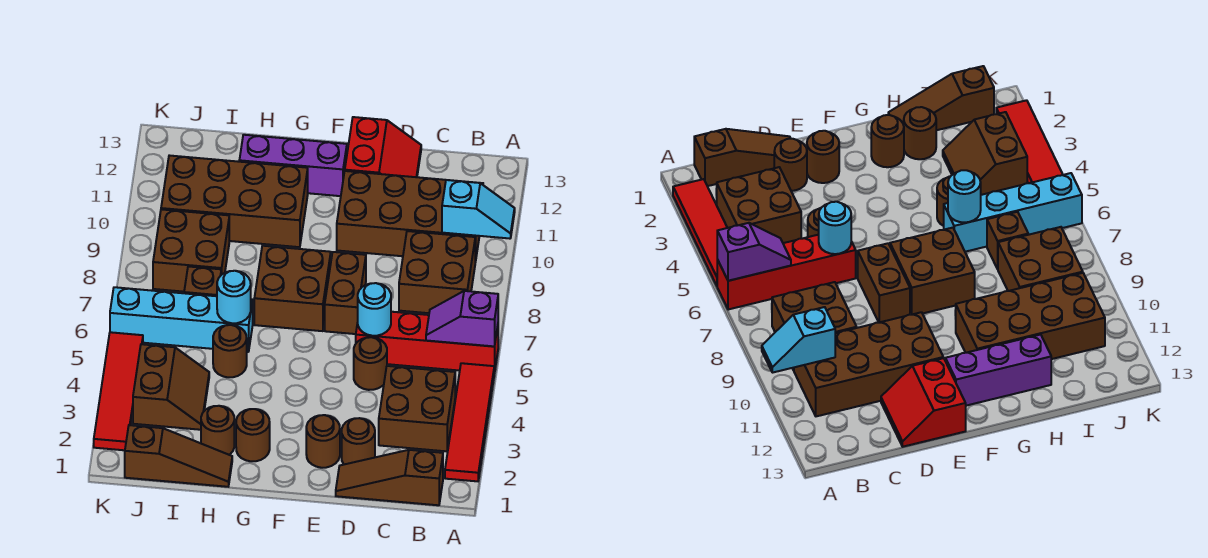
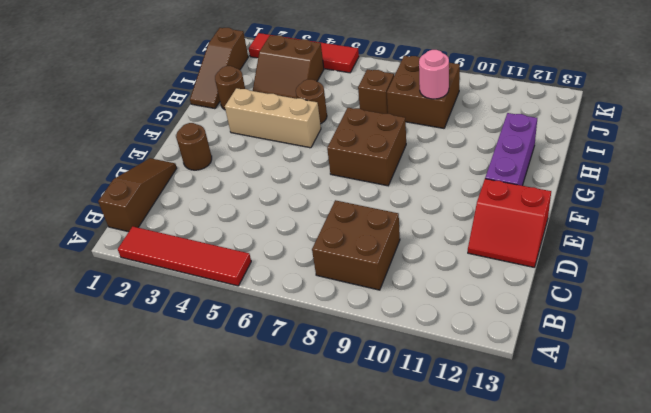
tan brick G3:G5 level 1 -> none
pink round brick I9 level 2 -> none
none -> red brick A6:D6 level 1
none -> brown brick B3:C4 level 1
none -> brown brick B10:E11 level 1

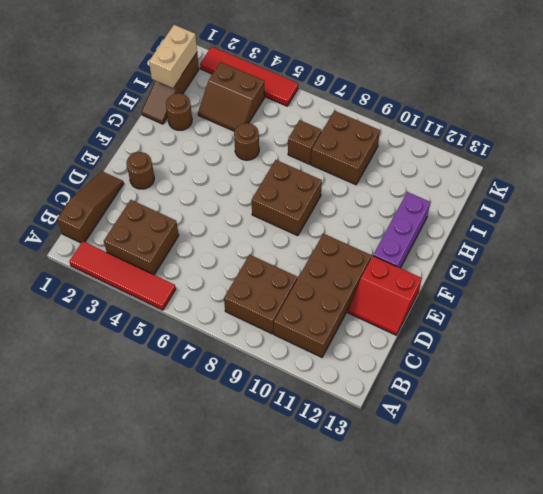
tan brick I1:J1 level 2 -> none
none -> red brick A6:D6 level 1
none -> brown round brick D2 level 1
none -> brown round brick D5 level 1

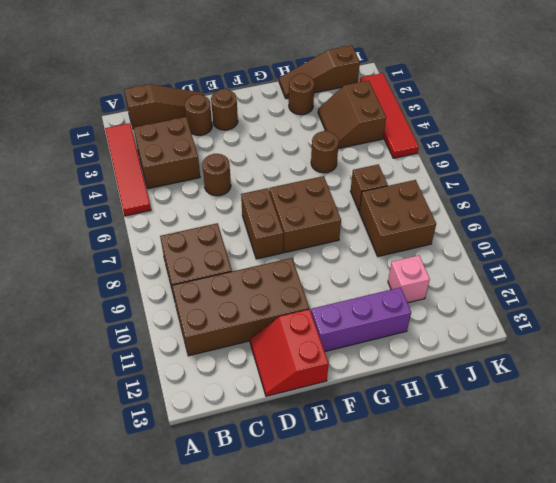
pink brick I11 level 1 -> brown brick G10:J11 level 1
none -> red brick A6:D6 level 1
none -> brown round brick G2 level 1
none -> cyan brick H6:K6 level 1

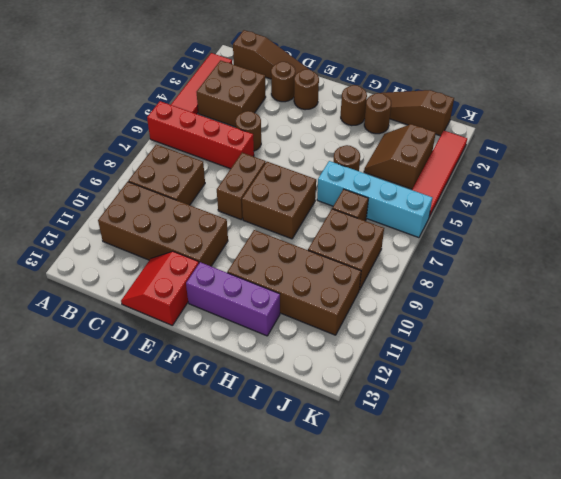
none -> purple slope A6:B6 level 2 top A
none -> cyan slope A10:B10 level 2 top B
none -> cyan round brick D6 level 2

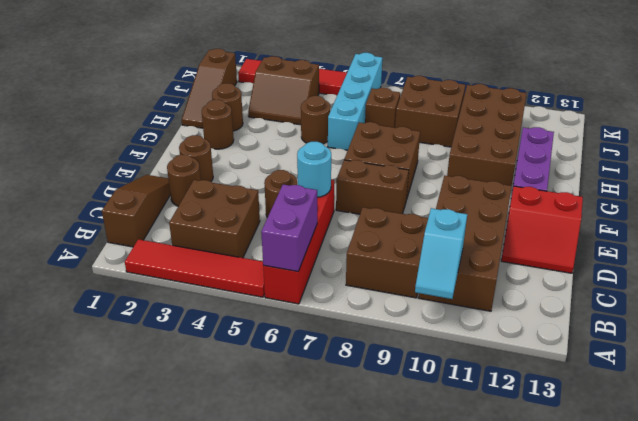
purple brick A6:B6 level 2 -> purple slope A6:B6 level 2 top A
none -> cyan round brick H6 level 2

